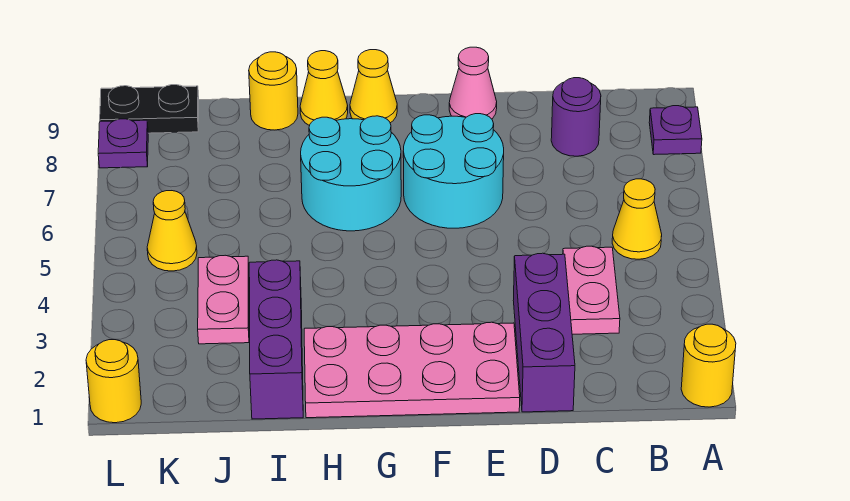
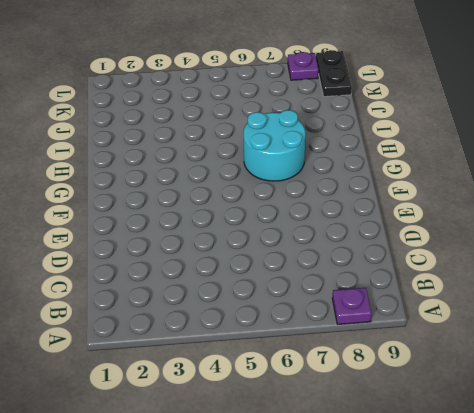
none -> yellow round brick A1 level 1
none -> yellow cone B5 level 1
none -> pink plate C3:C4 level 1

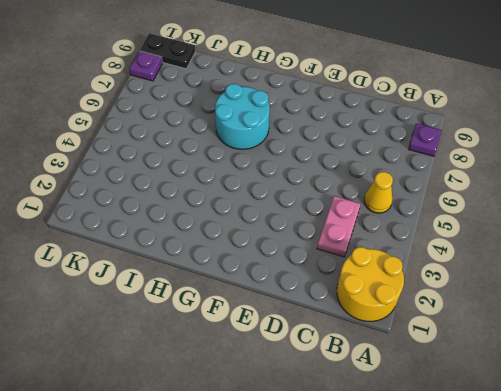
yellow round brick A1:B2 level 1 -> yellow round brick A1 level 1
none -> purple round brick C8 level 1
none -> purple brick D1:D3 level 1
none -> pink plate E1:H2 level 1

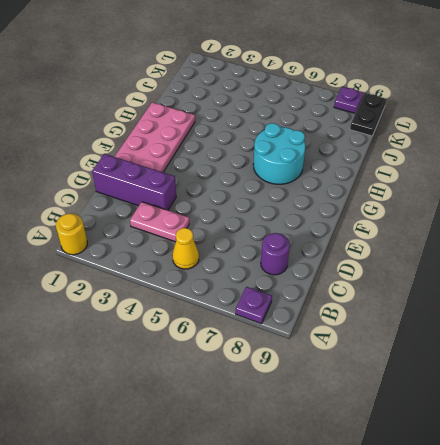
none -> cyan round brick E6:F7 level 1
none -> pink cone E9 level 1
none -> yellow cone G9 level 1

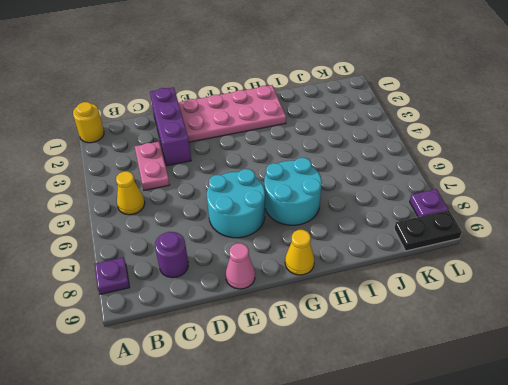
none -> yellow cone H9 level 1
none -> purple brick I1:I3 level 1
none -> yellow round brick I9 level 1

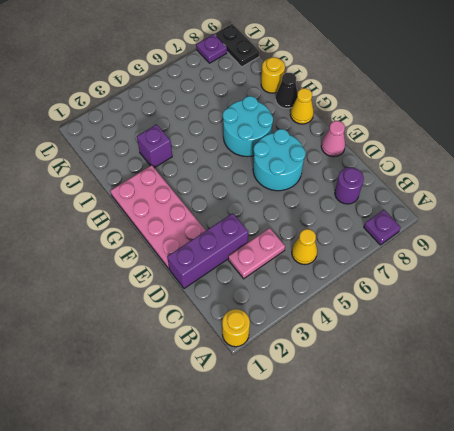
black cone H9 level 1 -> yellow cone H9 level 1
purple brick I3 level 1 -> purple brick I1:I3 level 1
none -> pink plate J3:J4 level 1
none -> yellow cone K5 level 1
none -> yellow round brick L1 level 1

